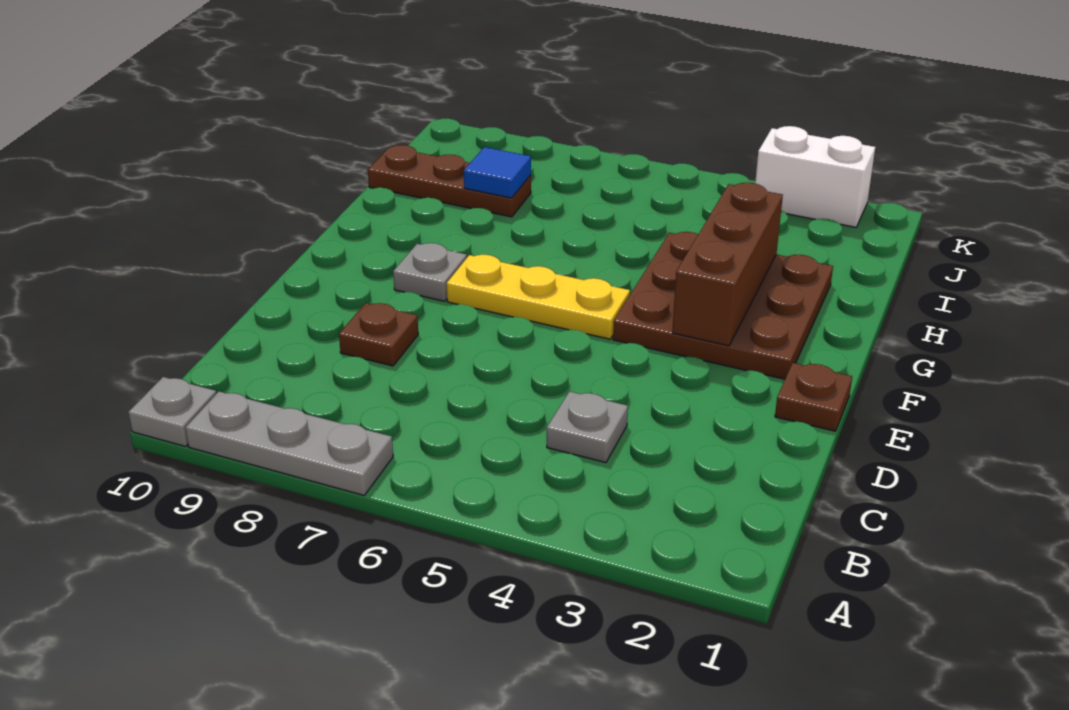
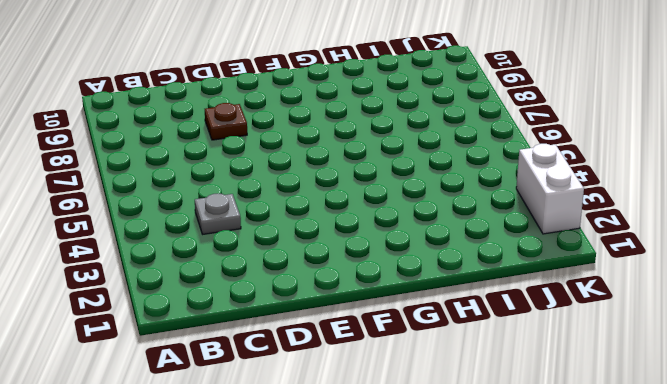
none -> grey plate A7:A9 level 1
none -> grey plate A10 level 1
none -> brown plate E1 level 1

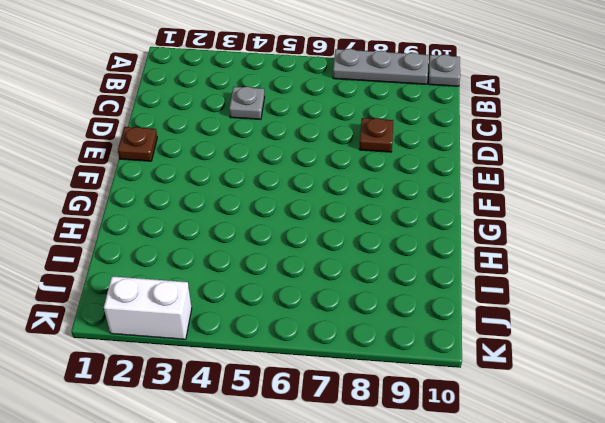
none -> brown plate F2:H4 level 1
none -> yellow plate F5:F7 level 1
none -> grey plate F8 level 1

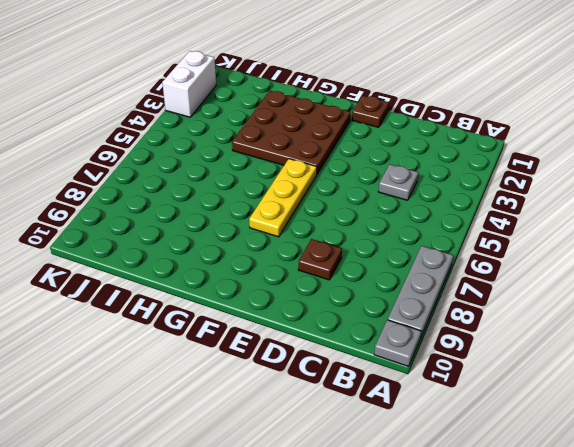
none -> grey plate F8 level 1
none -> brown plate I8:I10 level 1
none -> brown brick F3:H3 level 2

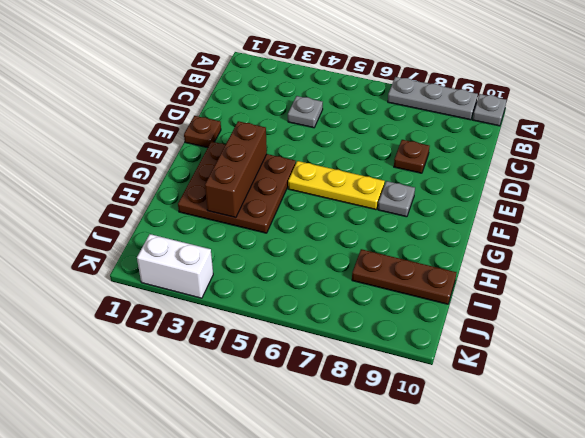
none -> blue tile I8 level 2

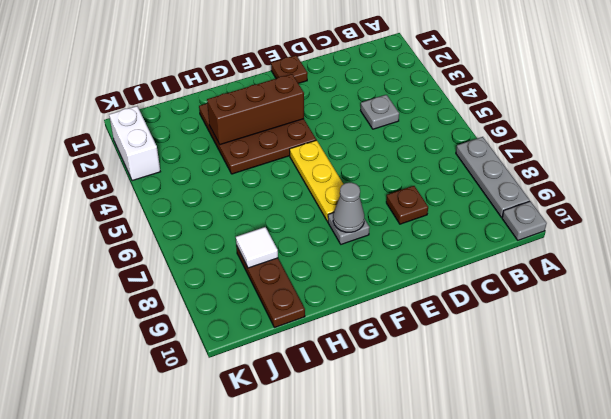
grey cone F8 level 2 -> none
white tile I8 level 2 -> blue tile I8 level 2

